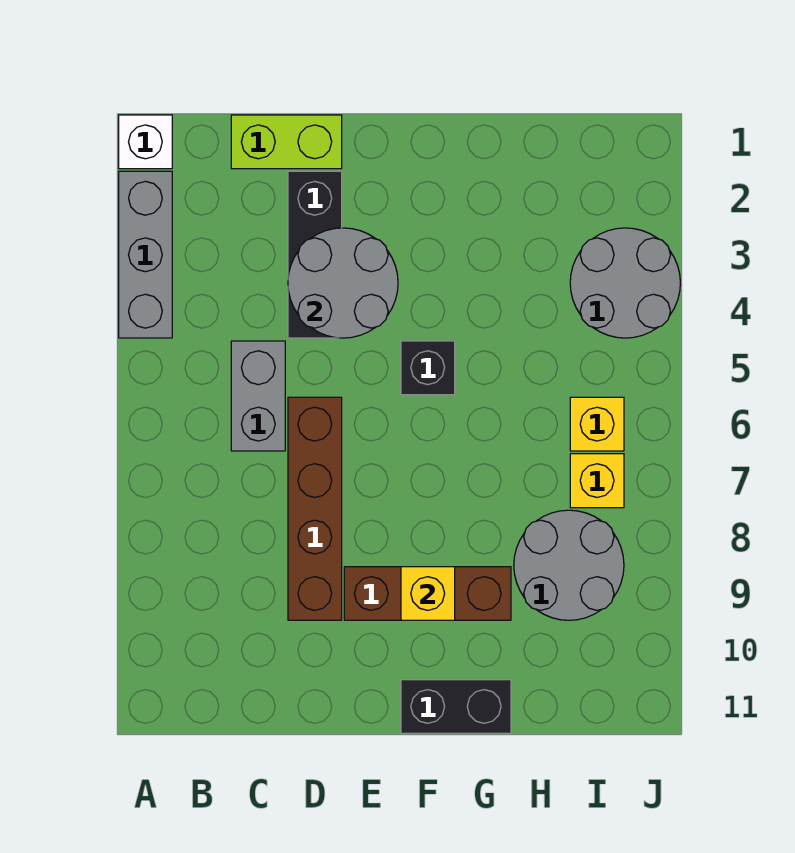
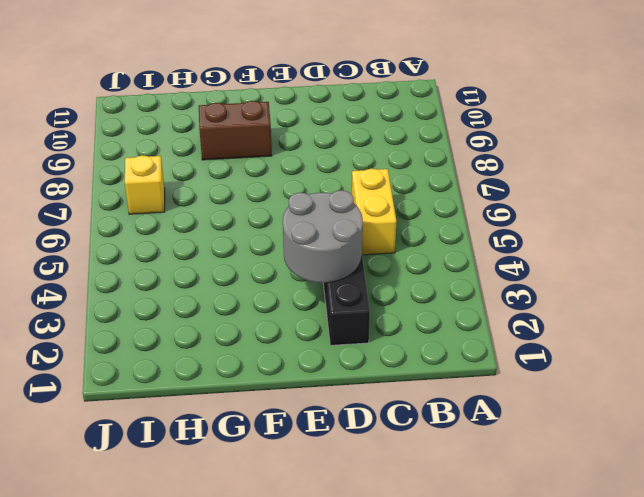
yellow brick C5:C6 level 1 -> grey brick C5:C6 level 1
brown brick F9:G9 level 1 -> brown brick E9:G9 level 1
none -> white brick A1 level 1
none -> grey brick A2:A4 level 1
none -> lime brick C1:D1 level 1

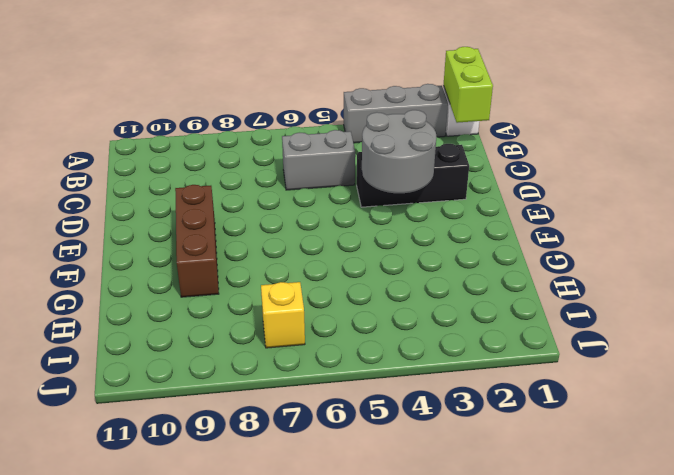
lime brick A1:B1 level 2 -> lime brick C1:D1 level 1
none -> brown brick D6:D9 level 1
none -> black brick F5 level 1
none -> black brick F11:G11 level 1

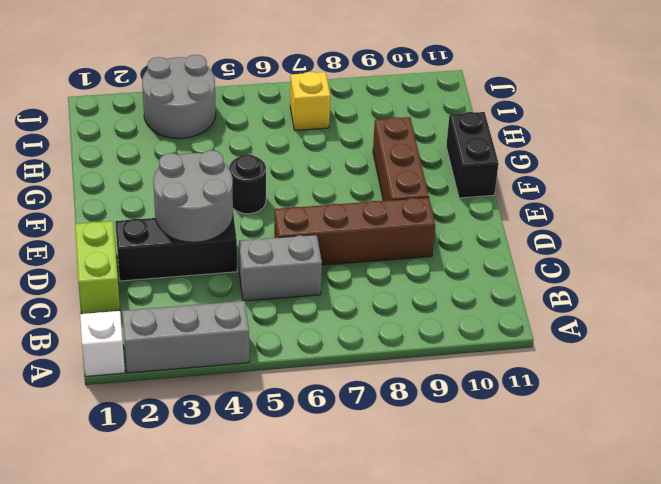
black round brick F5 level 1 -> black brick F5 level 1
none -> grey round brick H8:I9 level 1
none -> yellow brick I6 level 1
none -> yellow brick F9 level 2

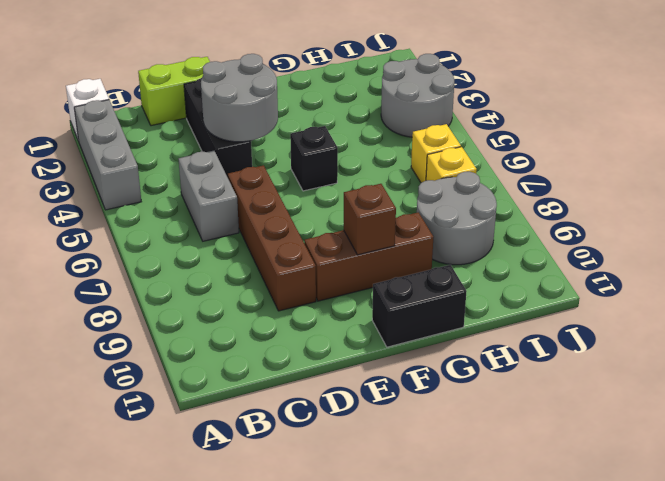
brown brick F9 level 2 -> yellow brick F9 level 2

